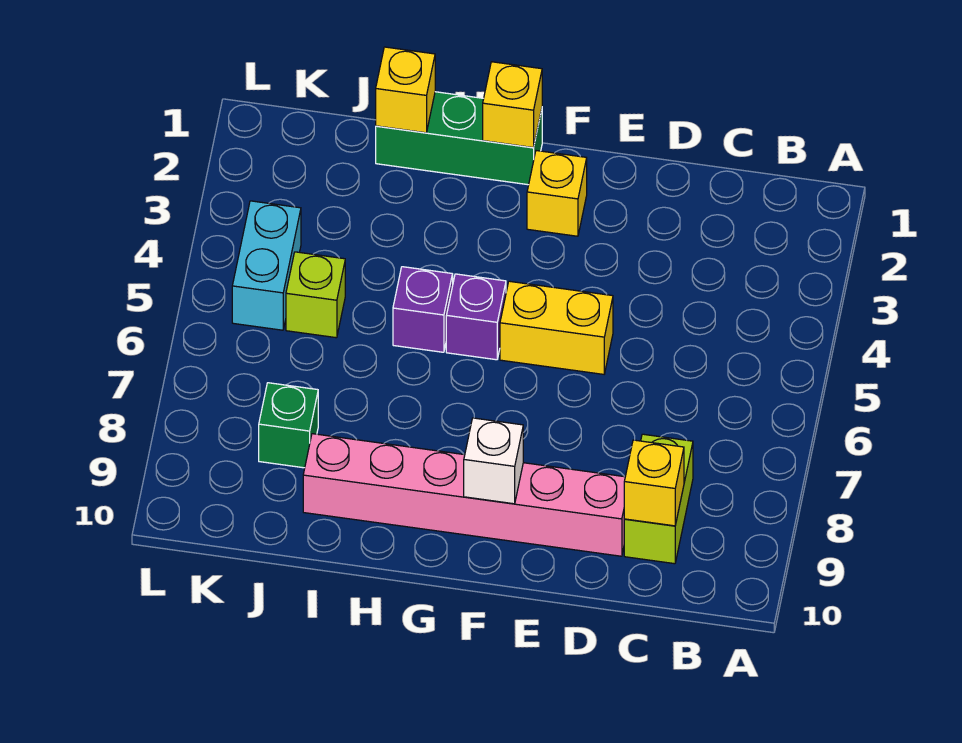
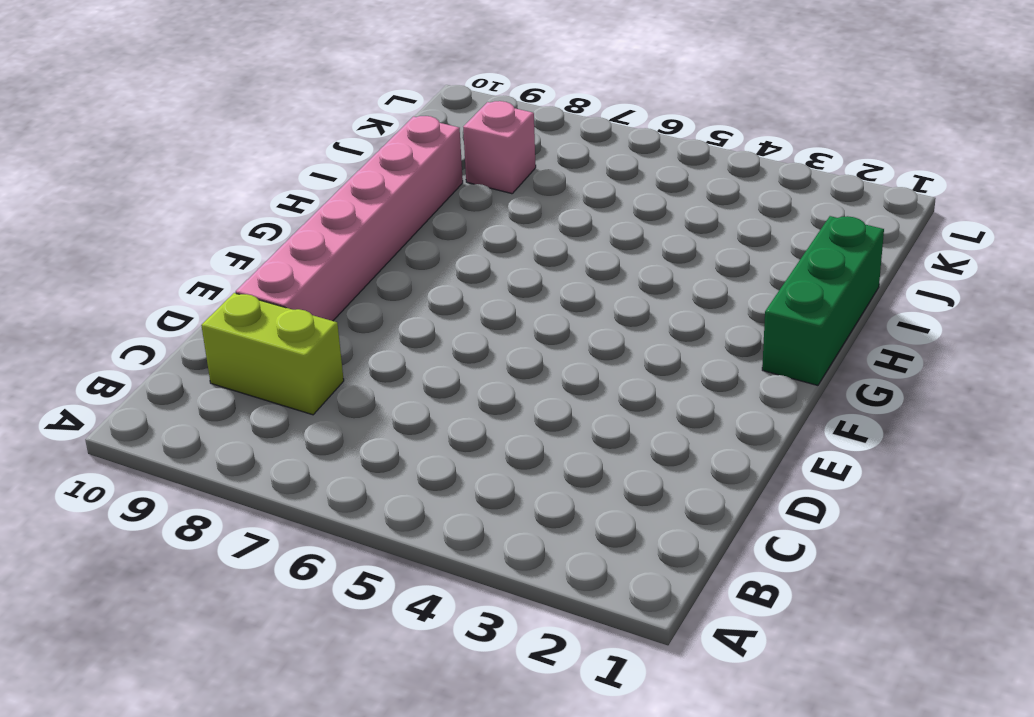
pink brick J8 level 1 -> green brick J8 level 1
none -> yellow brick E5:F5 level 1
none -> yellow brick F2 level 1
none -> purple brick G5 level 1

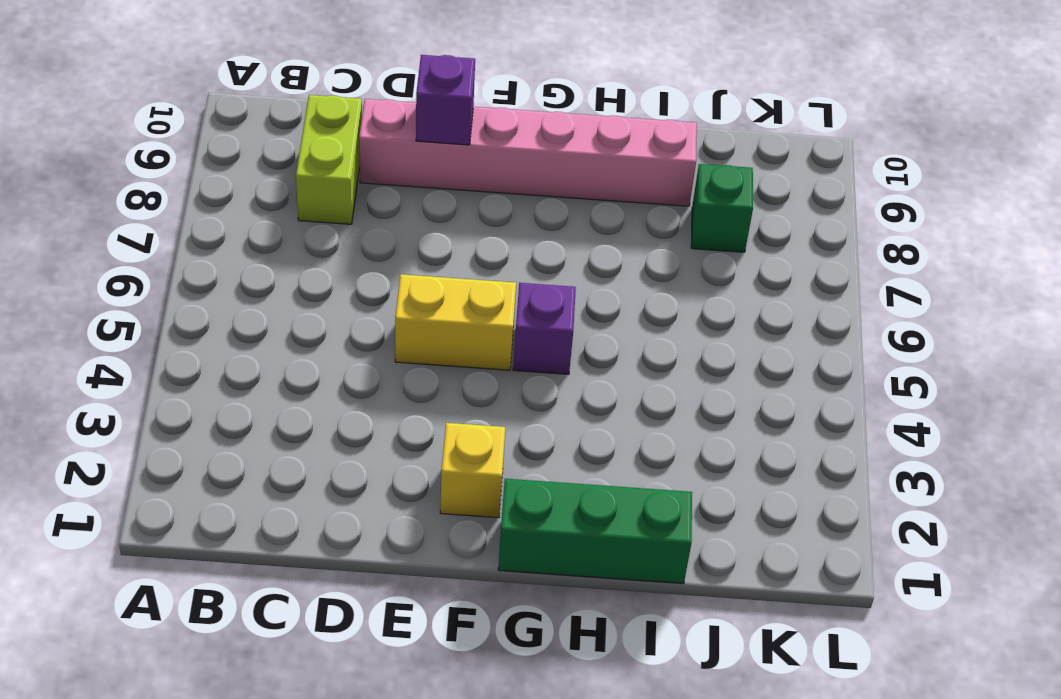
purple brick E9 level 2 -> purple brick H5 level 1
none -> lime brick J5 level 1
none -> cyan brick K4:K5 level 1
none -> yellow brick C9 level 2

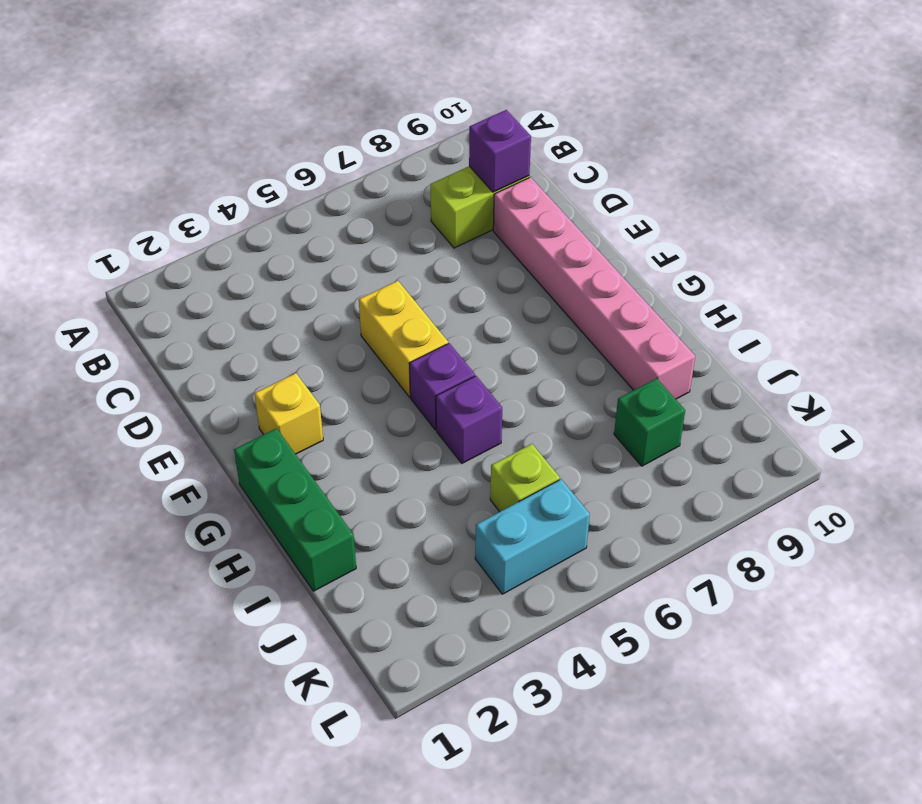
purple brick C9 level 2 -> yellow brick C9 level 2
none -> white brick F9 level 2
none -> yellow brick G1 level 2
none -> yellow brick I1 level 2

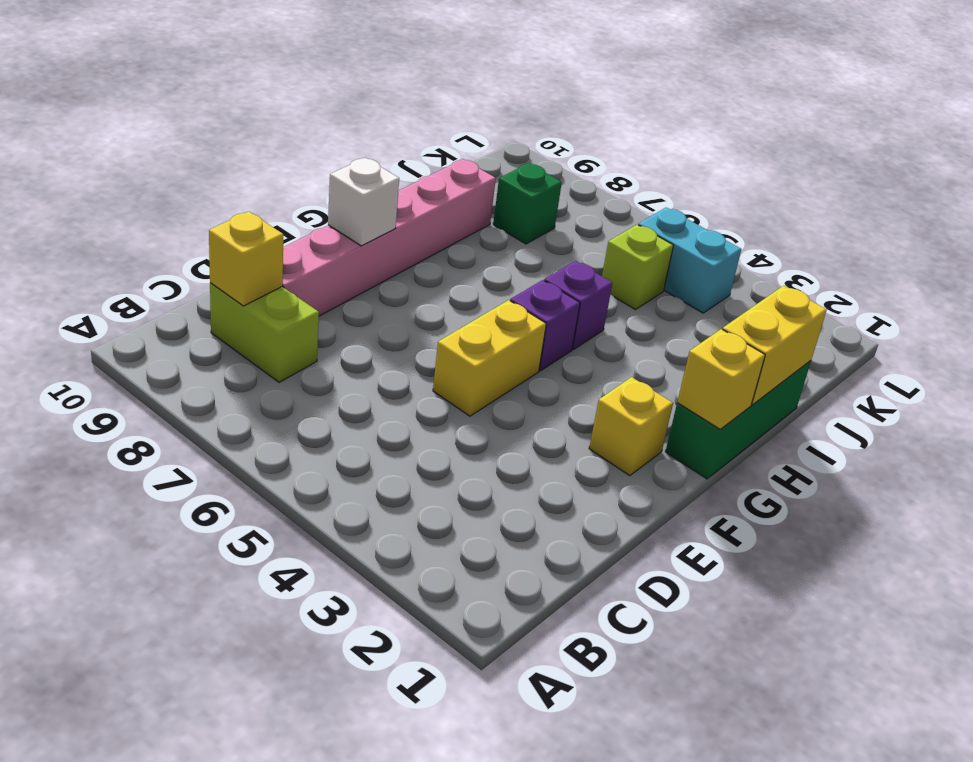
yellow brick H1:I1 level 2 -> yellow brick I1 level 2

